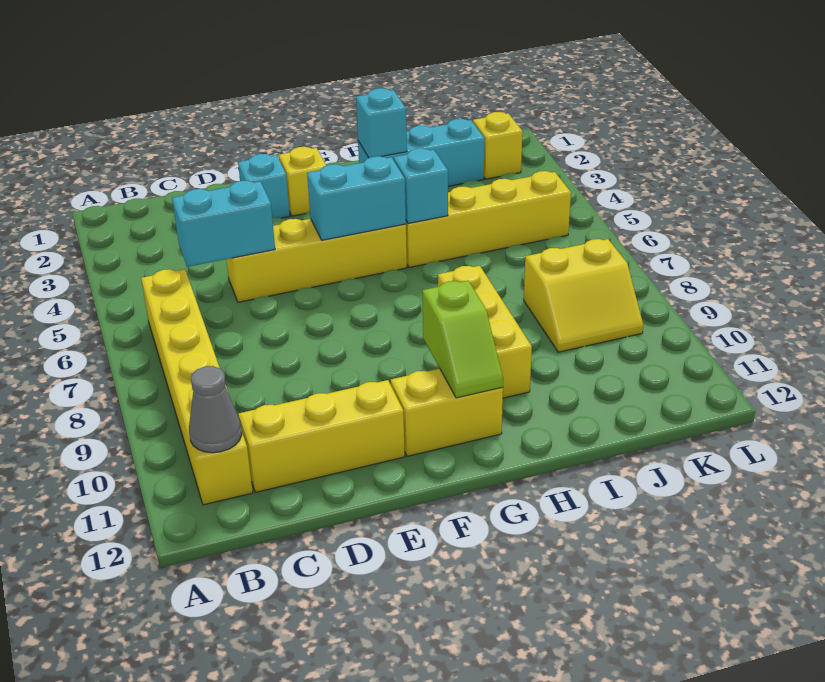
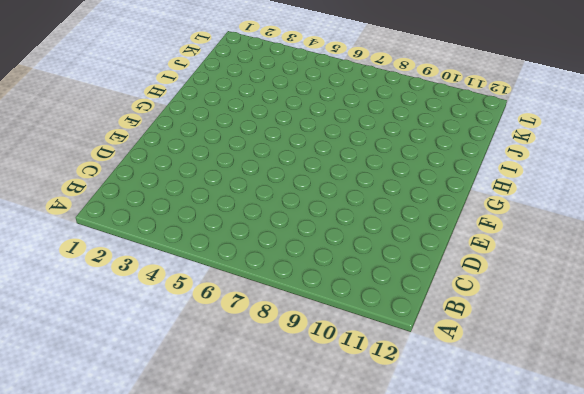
none -> yellow brick B6:B11 level 1
none -> yellow brick C11:E11 level 1
none -> yellow brick D5:G5 level 1

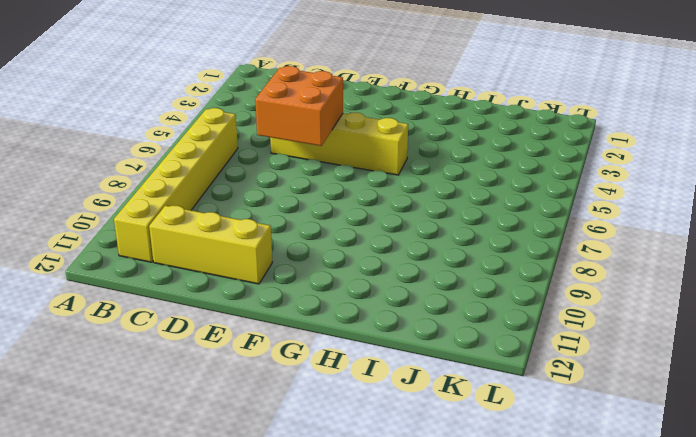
orange brick D5:E6 level 2 -> cyan brick C5:D5 level 2
none -> cyan brick E2 level 1
none -> yellow brick F2 level 1
none -> yellow brick F11:G11 level 1

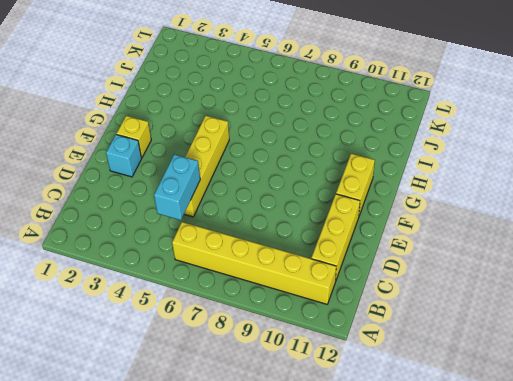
none -> cyan brick H2:J2 level 1
none -> yellow brick H5:K5 level 1
none -> yellow brick H8:H10 level 1

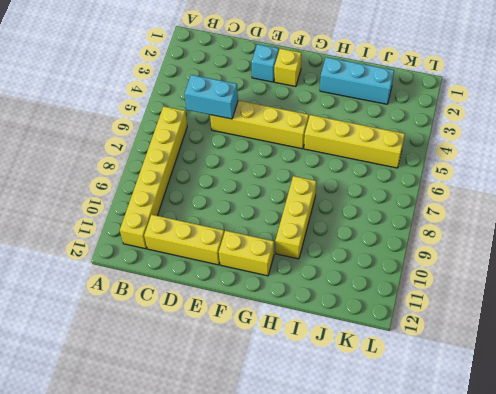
none -> yellow slope J8:K9 level 1 top 8
none -> yellow brick K2 level 1
none -> grey cone B11 level 2

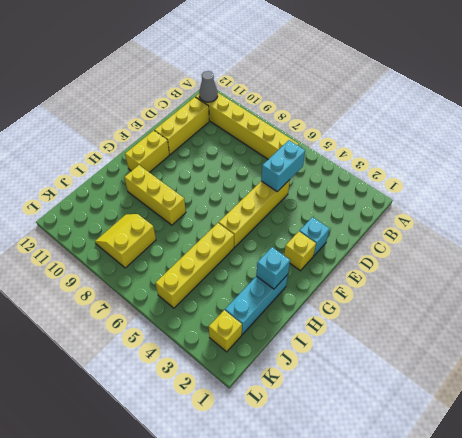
none -> cyan brick F5:G5 level 2
none -> lime slope G10:G11 level 2 top 10
none -> cyan brick H5 level 2

